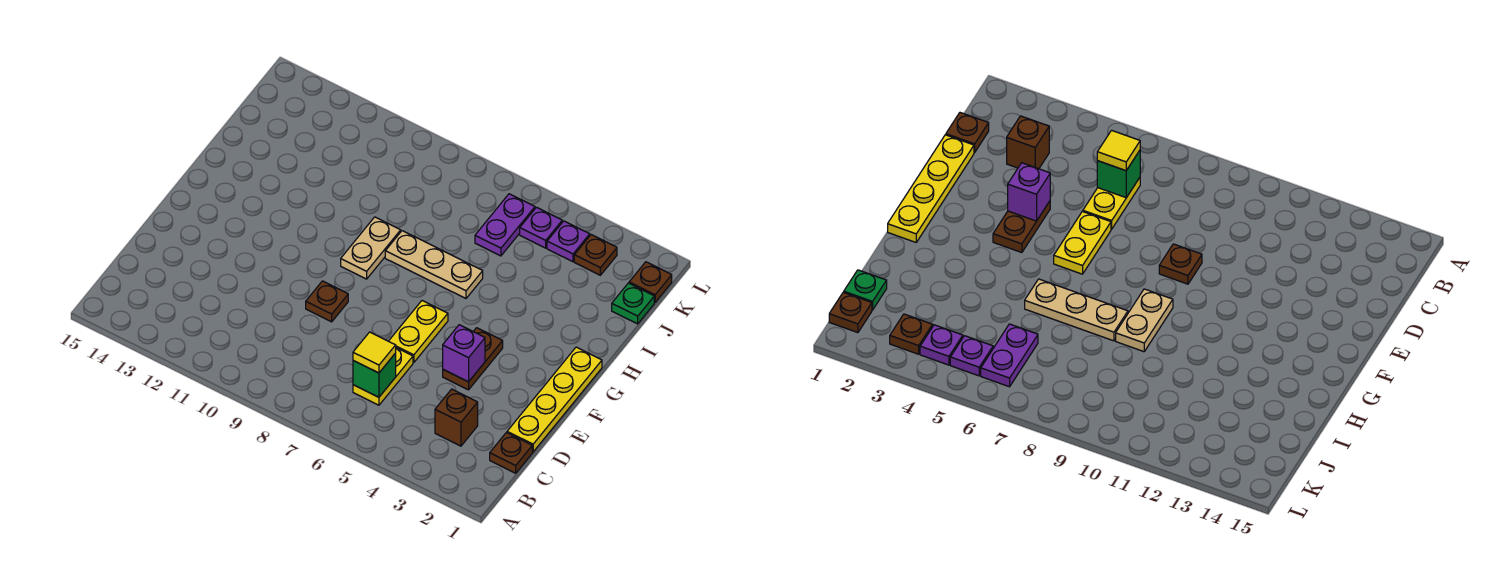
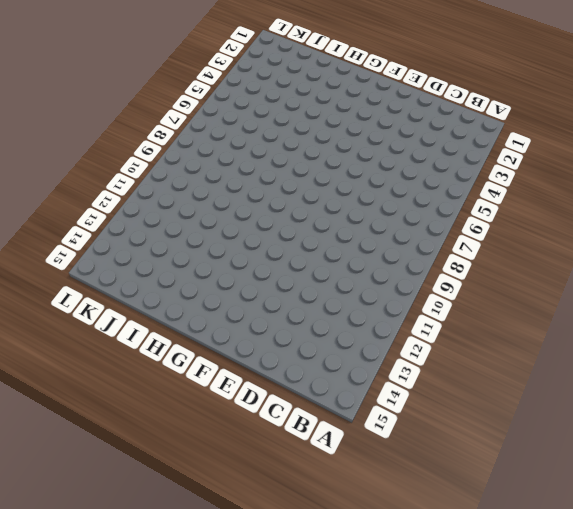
none -> brown plate C1 level 1
none -> brown brick C3 level 1
none -> yellow plate C6:D6 level 1

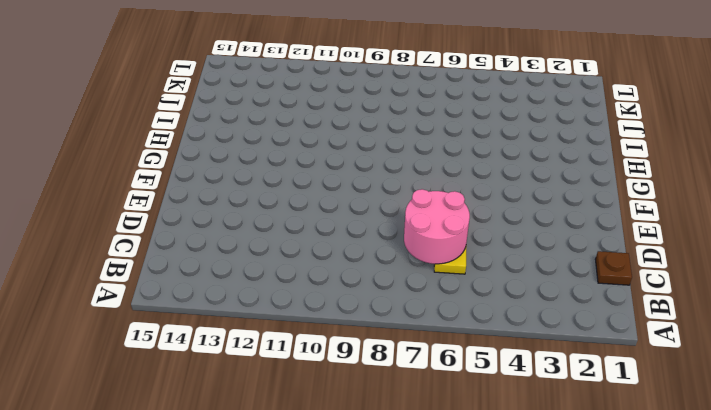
pink round brick C6:D7 level 2 -> green brick C6 level 2
none -> brown brick C3 level 1
none -> yellow plate D1:G1 level 1
none -> brown plate E4:F4 level 1

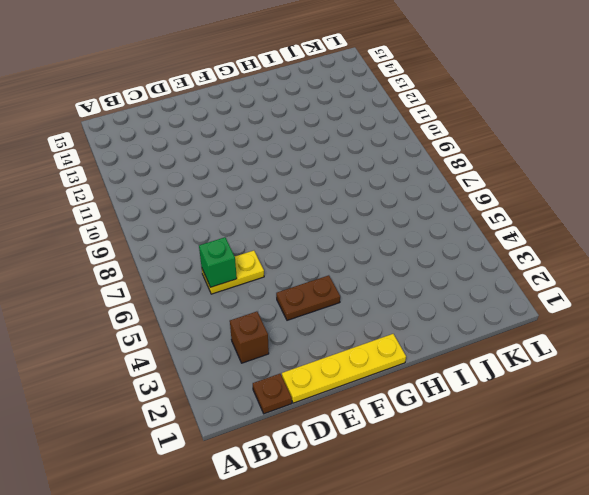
none -> yellow plate E6:F6 level 1
none -> brown plate E9 level 1
none -> tan plate G9:H9 level 1

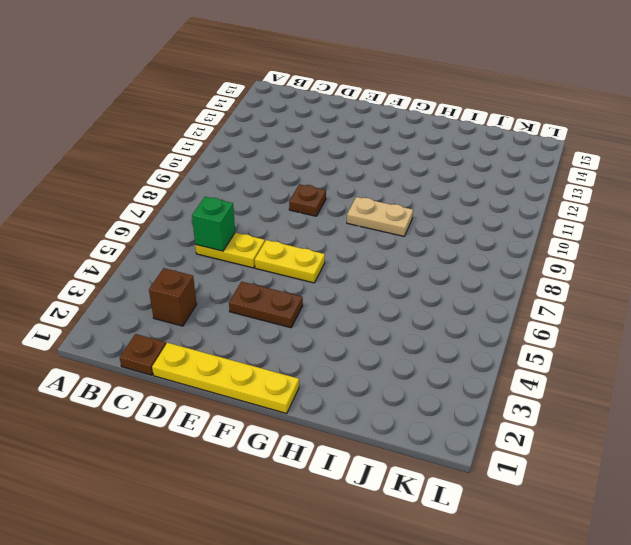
none -> tan plate H6:H8 level 1
none -> green plate J1 level 1
none -> purple plate J6:K6 level 1

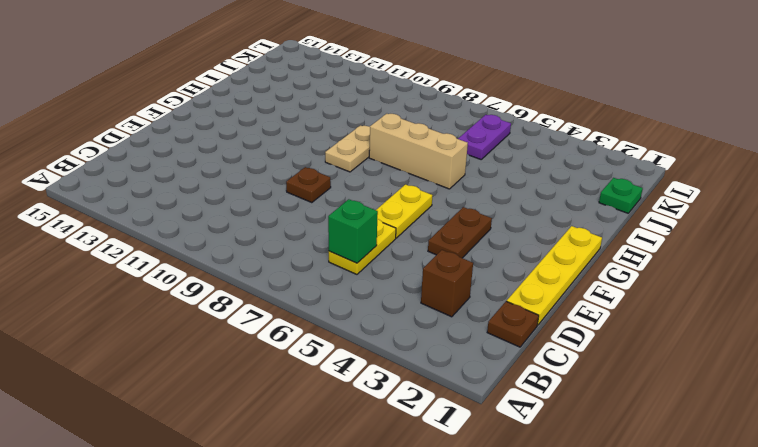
tan brick H6:H8 level 1 -> tan plate H6:H8 level 1
none -> brown plate K1 level 1
none -> brown plate K3 level 1
none -> purple plate K4 level 1

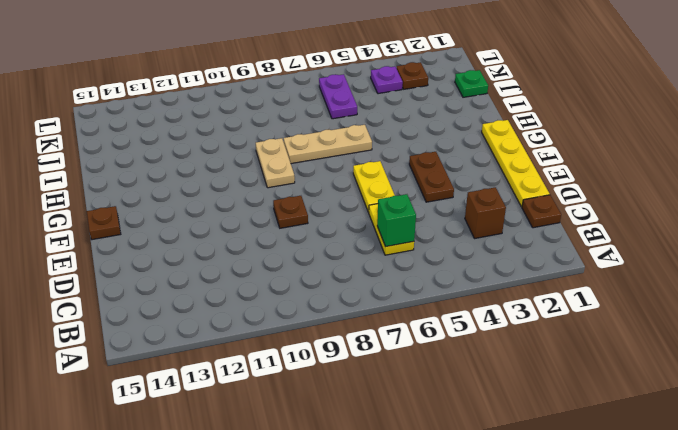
brown plate F15 level 1 -> brown plate K1 level 1
none -> purple plate K5 level 1
none -> purple brick E4 level 2
none -> yellow tile C6 level 3

